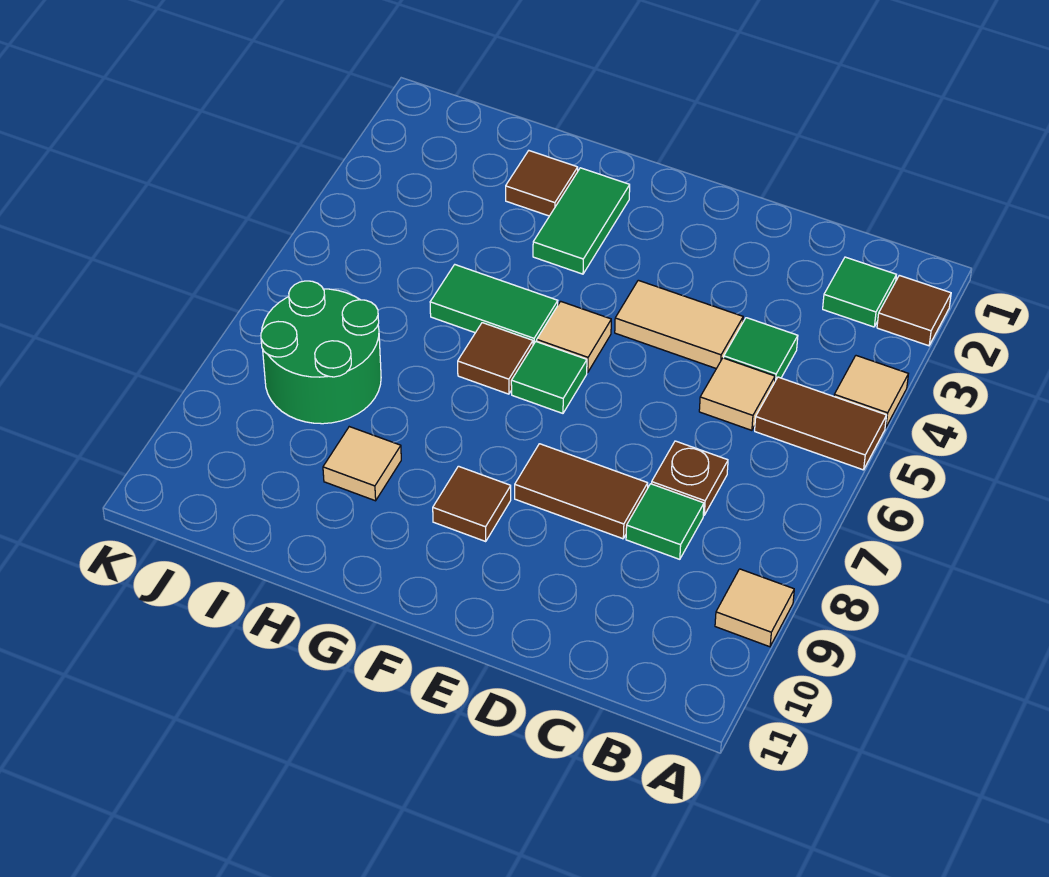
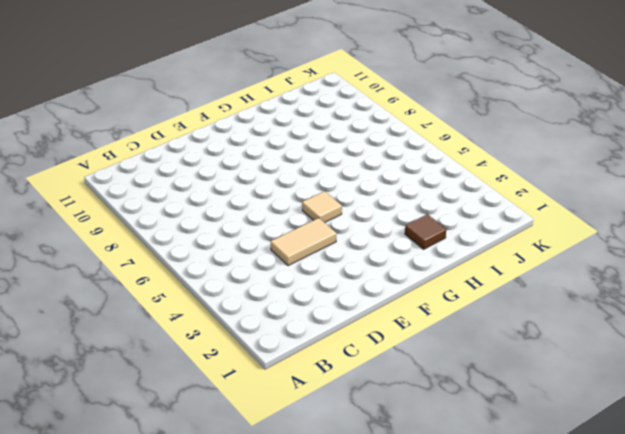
none -> brown tile A2 level 1
none -> tan tile A4 level 1
none -> brown tile A5:B5 level 1

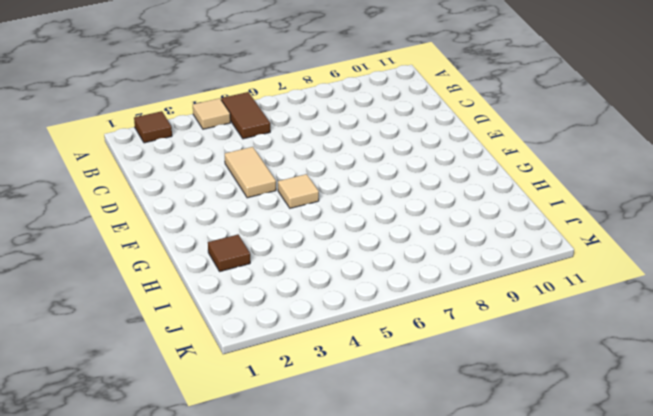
none -> tan tile A9 level 1
none -> green tile B2 level 1
none -> green tile C4 level 1

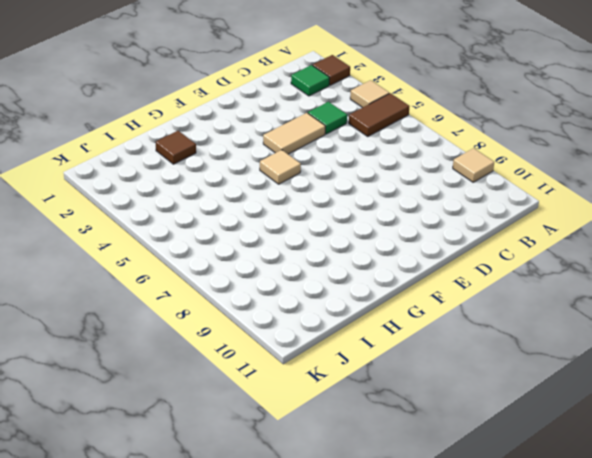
none -> tan tile C5 level 1
none -> brown plate C7 level 1
none -> green tile C8 level 1

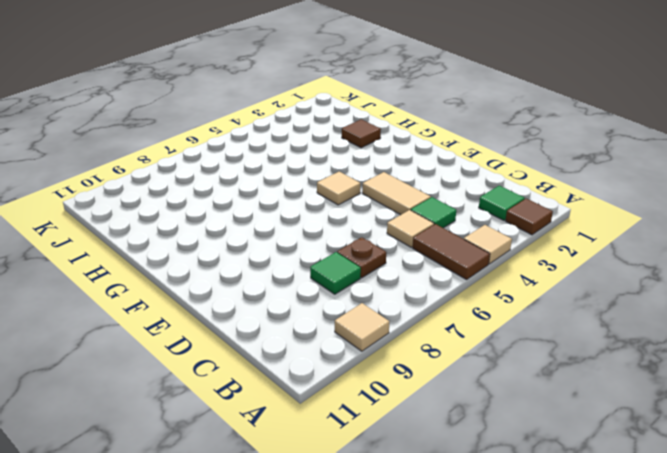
none -> brown tile D8:E8 level 1
none -> green tile F6 level 1
none -> brown tile F9 level 1

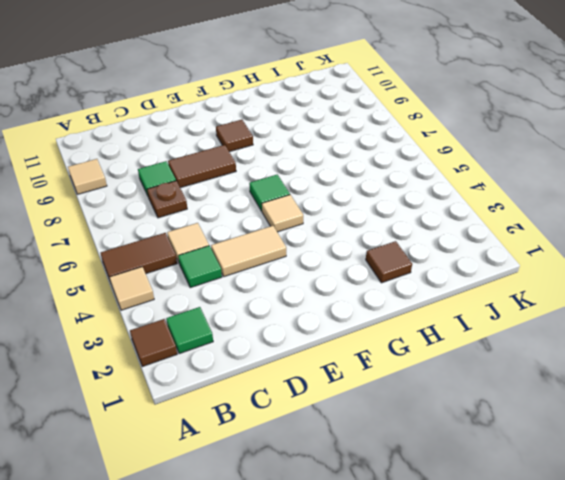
none -> green tile G2:G3 level 1
none -> green tile G5:H5 level 1
none -> brown tile G6 level 1

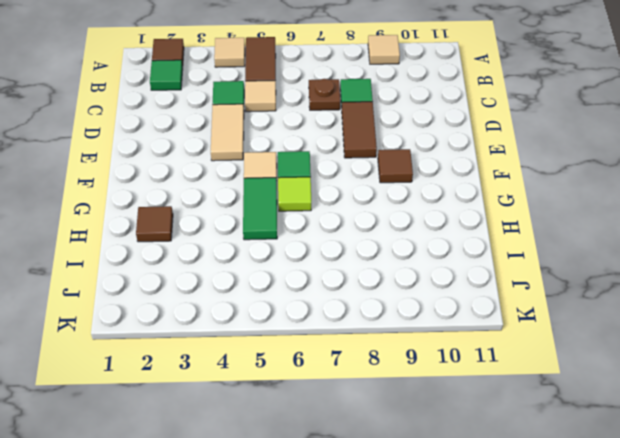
lime tile G6 level 1 -> brown tile G6 level 1
none -> green tile G2:G3 level 1
none -> tan tile H9 level 1
none -> green round brick I7:J8 level 1

